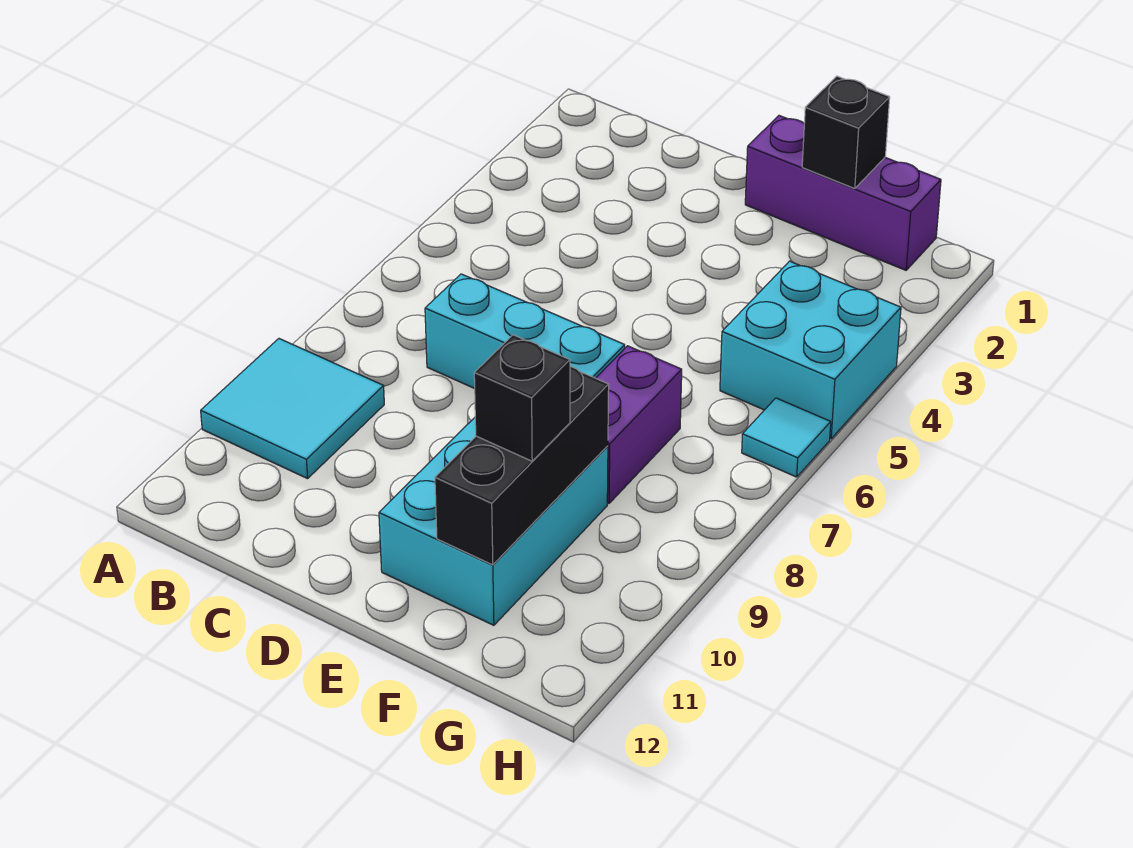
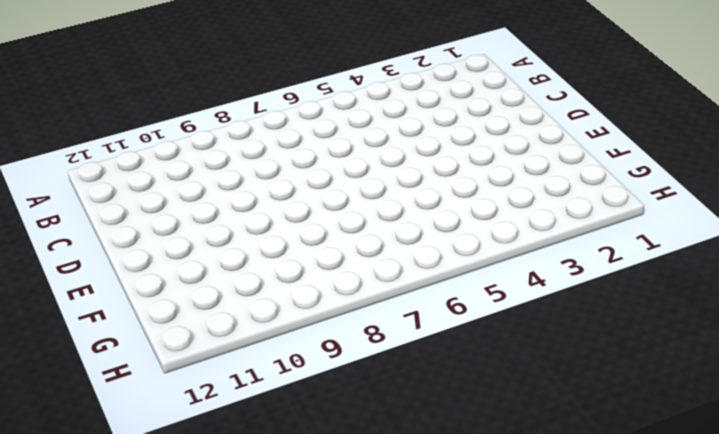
none -> cyan tile A9:B10 level 1
none -> cyan brick C7:E7 level 1

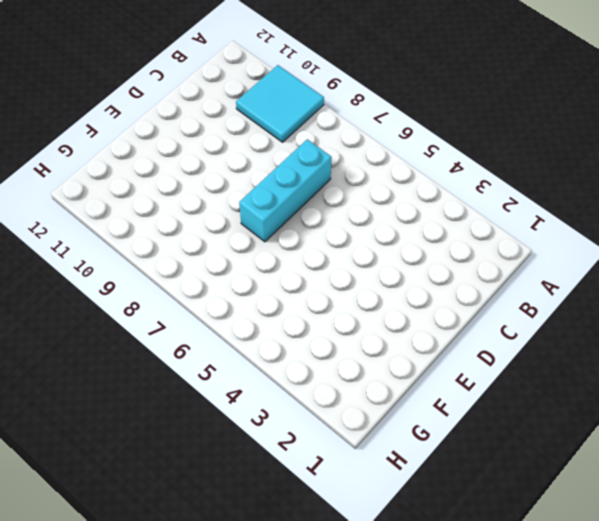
none -> purple brick E1:G1 level 1
none -> cyan brick E9:F11 level 1

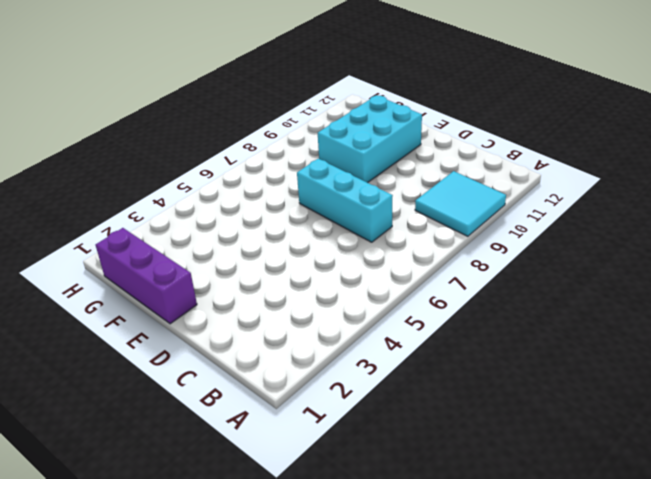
none -> purple brick F7:F8 level 1
none -> cyan brick G4:H5 level 1

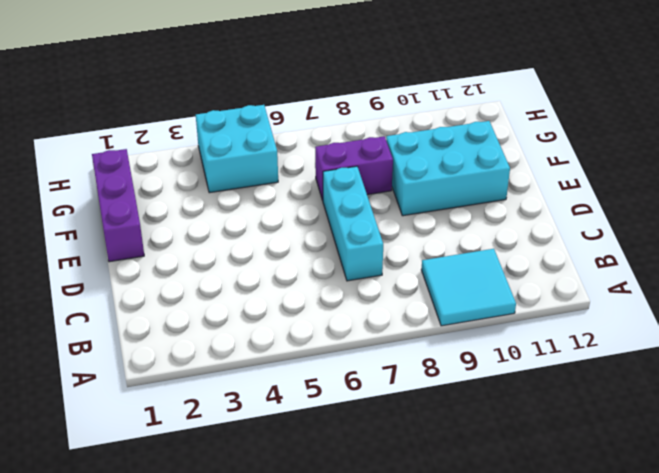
none -> cyan tile H6 level 1
none -> black brick F1 level 2

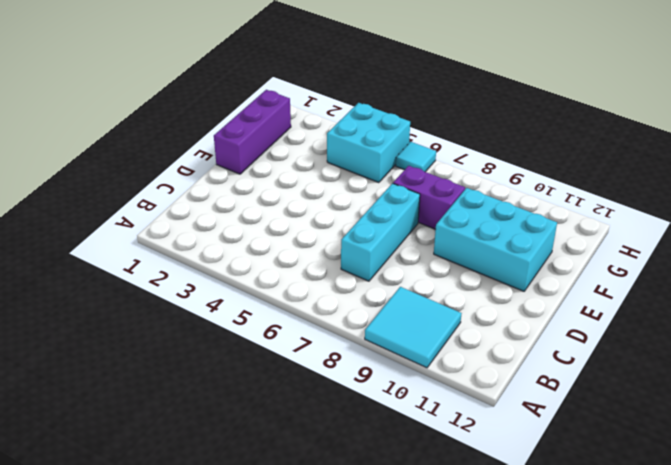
none -> black brick F1 level 2
none -> black brick F9:F11 level 2

